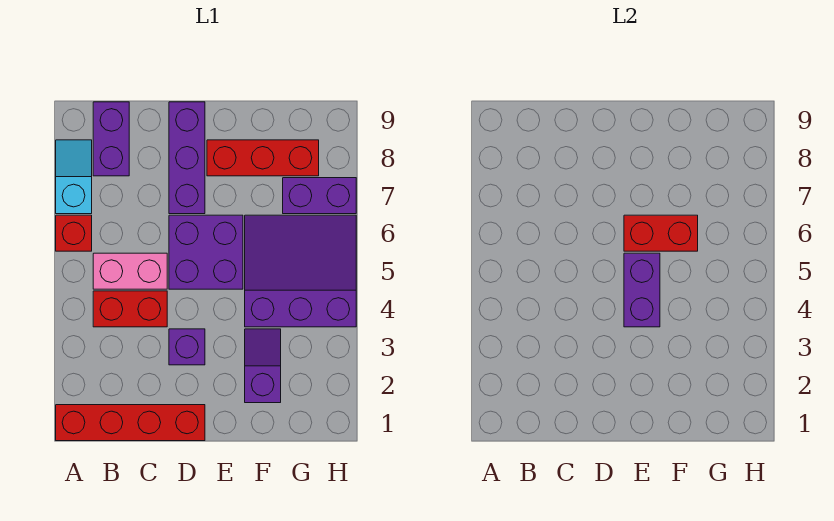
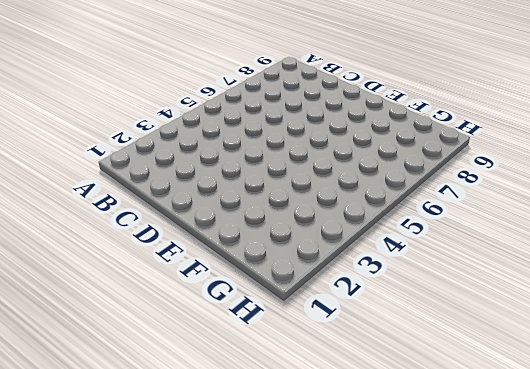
none -> red brick A1:D1 level 1
none -> red brick A6 level 1
none -> cyan slope A7:A8 level 1 top 7

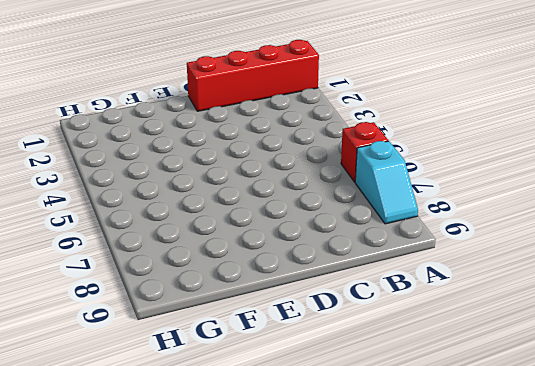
none -> red brick B4:C4 level 1
none -> pink brick B5:C5 level 1
none -> purple brick B8:B9 level 1

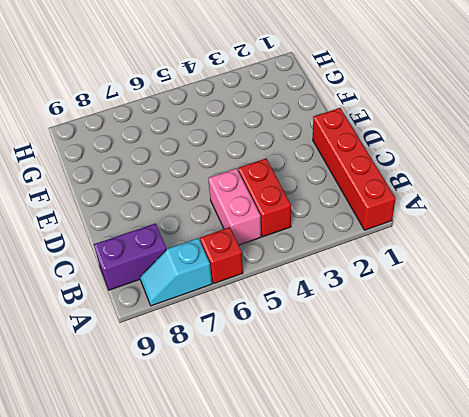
none -> purple brick D3 level 1
none -> purple brick D5:E6 level 1
none -> purple brick D7:D9 level 1

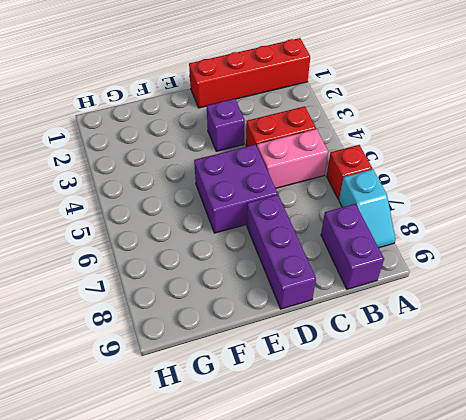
none -> red brick E8:G8 level 1
none -> purple slope F2:F3 level 1 top 2
none -> purple slope F4:H6 level 1 top 4

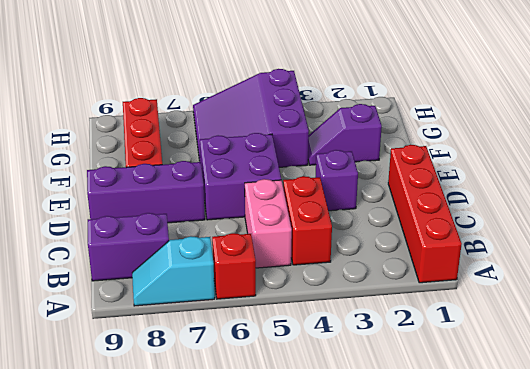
none -> purple brick G7:H7 level 1
none -> purple brick E4:E5 level 2
none -> red brick E6:F6 level 2

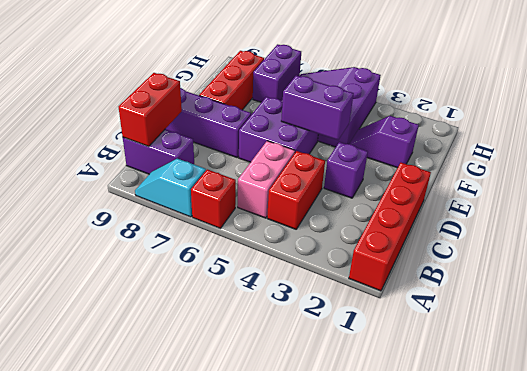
red brick B9:C9 level 2 -> red brick E6:F6 level 2

